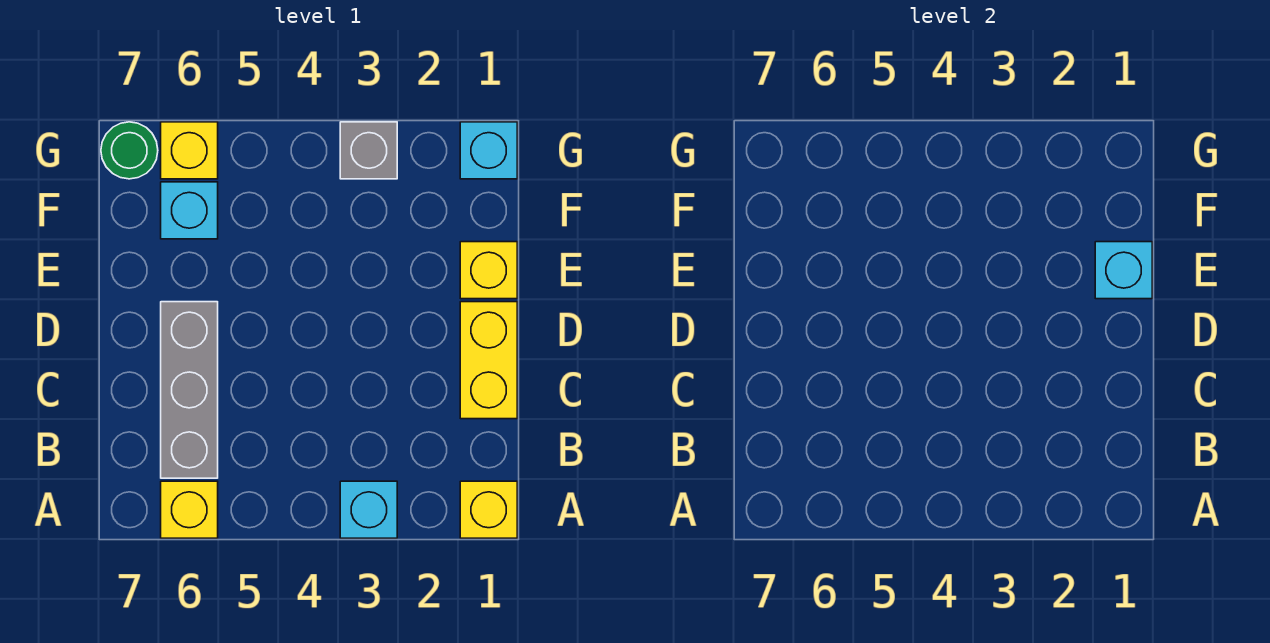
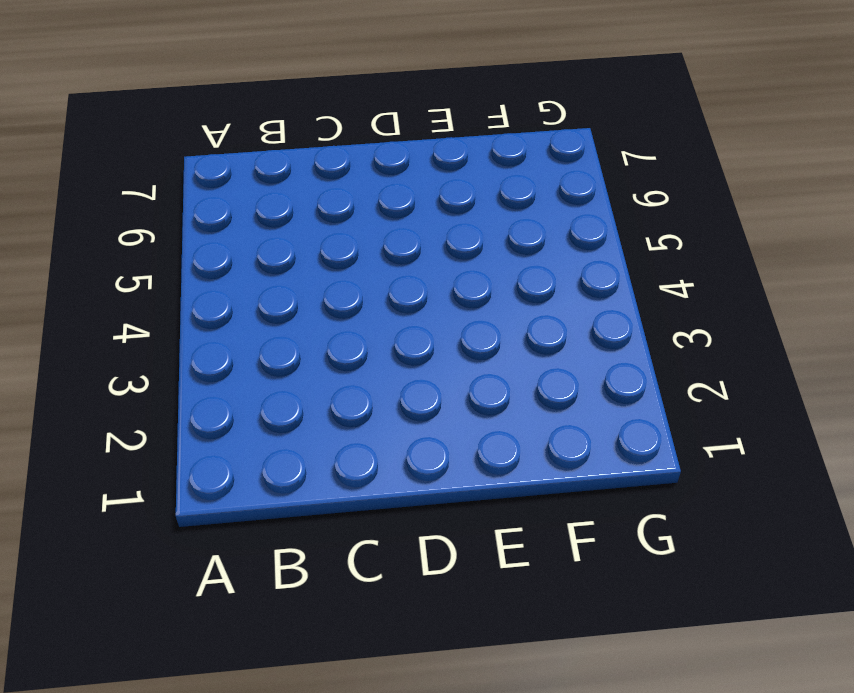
none -> yellow brick A1 level 1
none -> cyan brick A3 level 1
none -> yellow brick A6 level 1

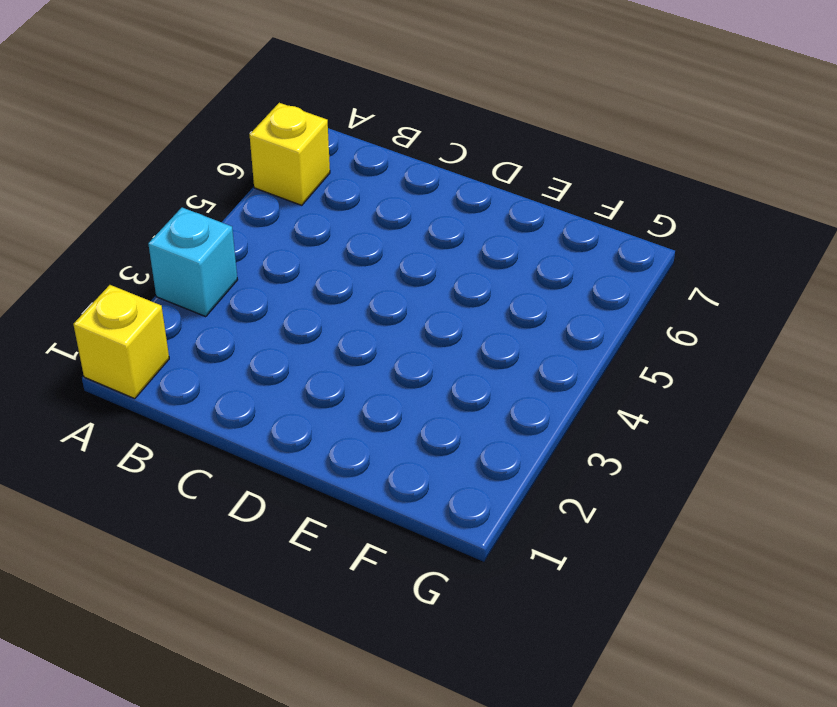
none -> grey brick B6:D6 level 1
none -> yellow brick C1:D1 level 1
none -> yellow brick E1 level 1

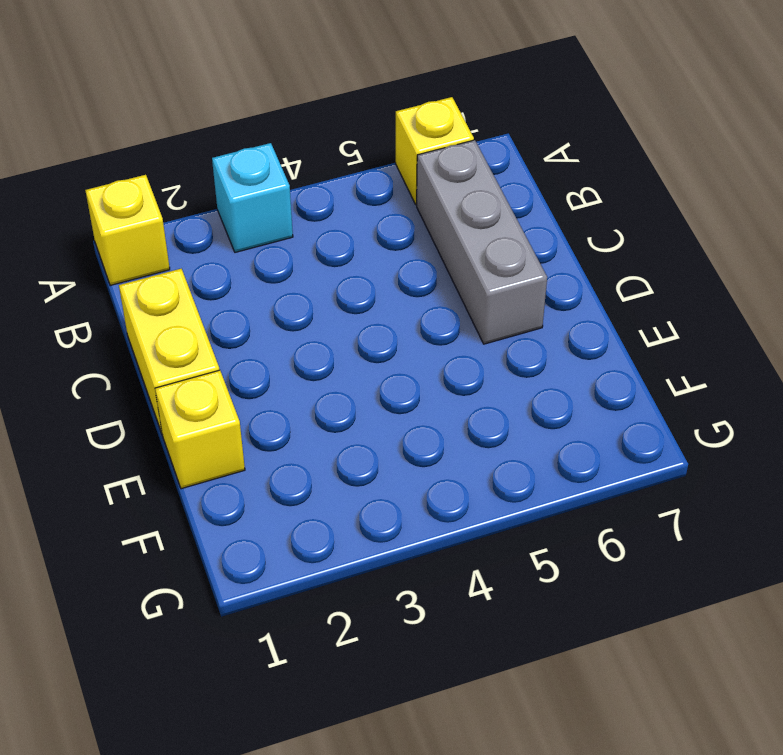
none -> cyan brick F6 level 1
none -> cyan brick G1 level 1
none -> grey brick G3 level 1

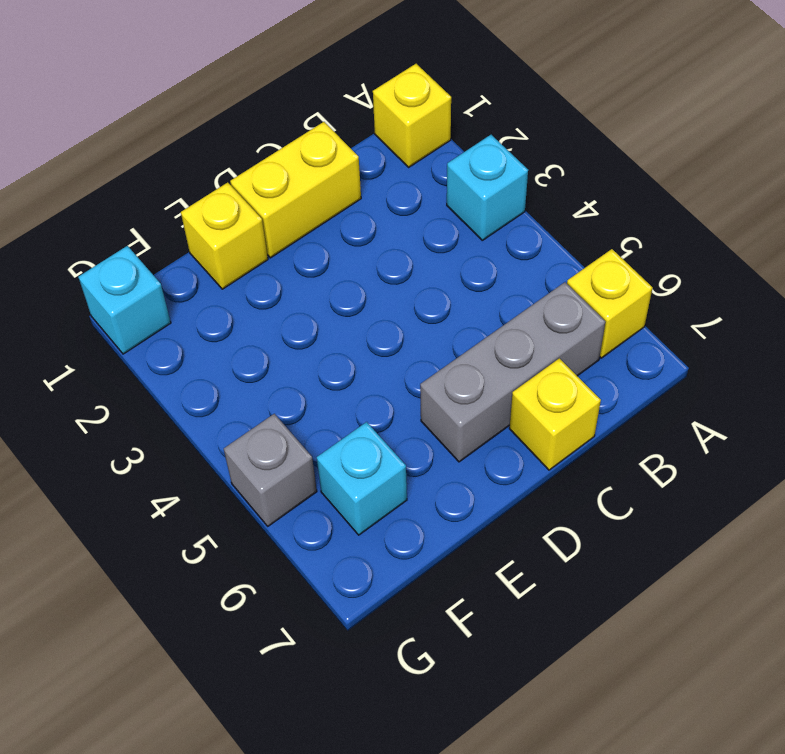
yellow brick C7 level 1 -> yellow brick G6 level 1
grey brick G5 level 1 -> grey brick G3 level 1
none -> green round brick G7 level 1
none -> cyan brick E1 level 2

